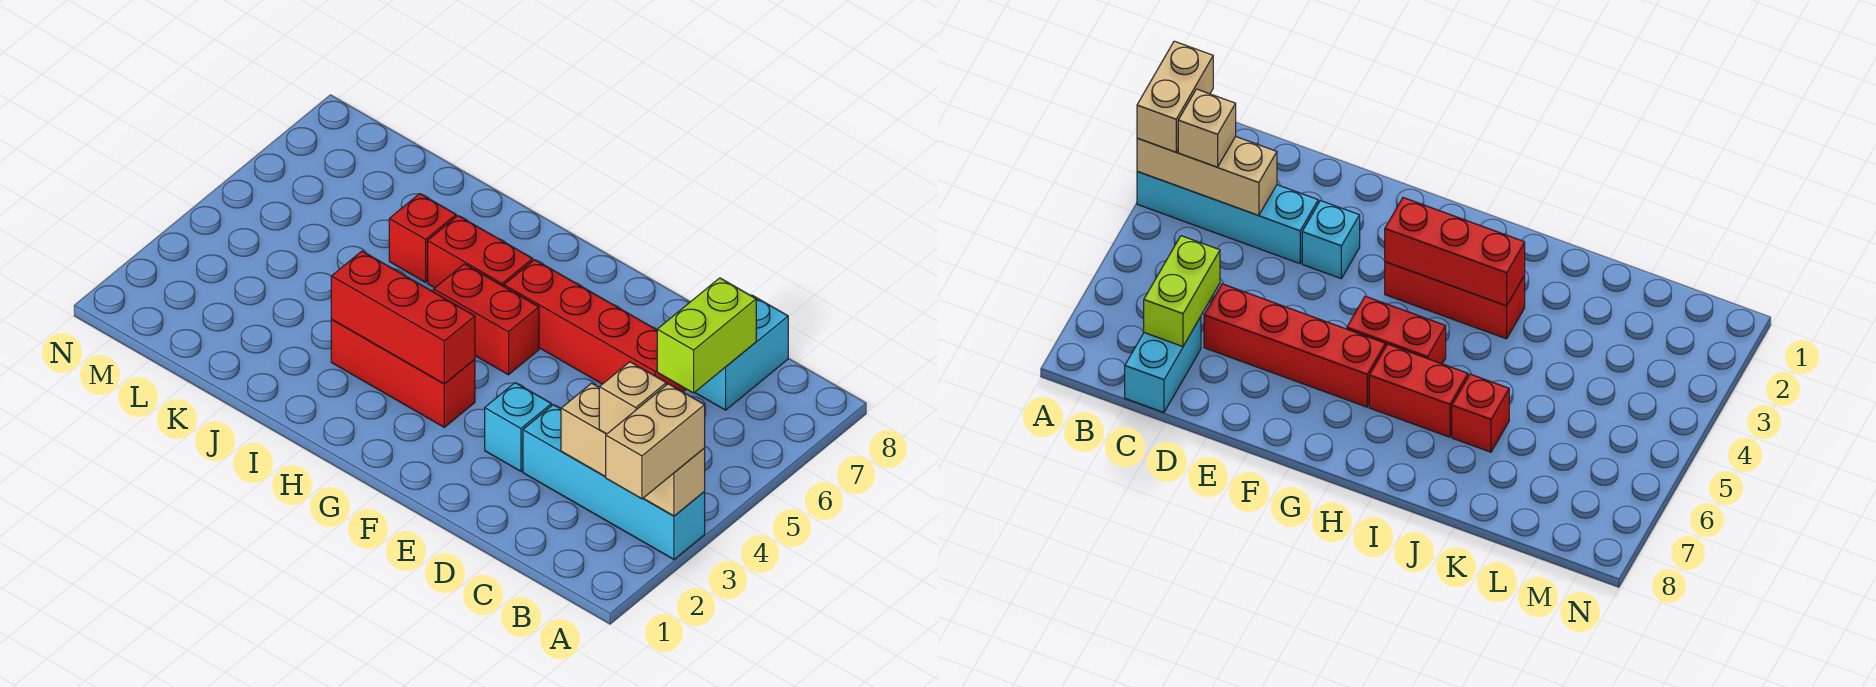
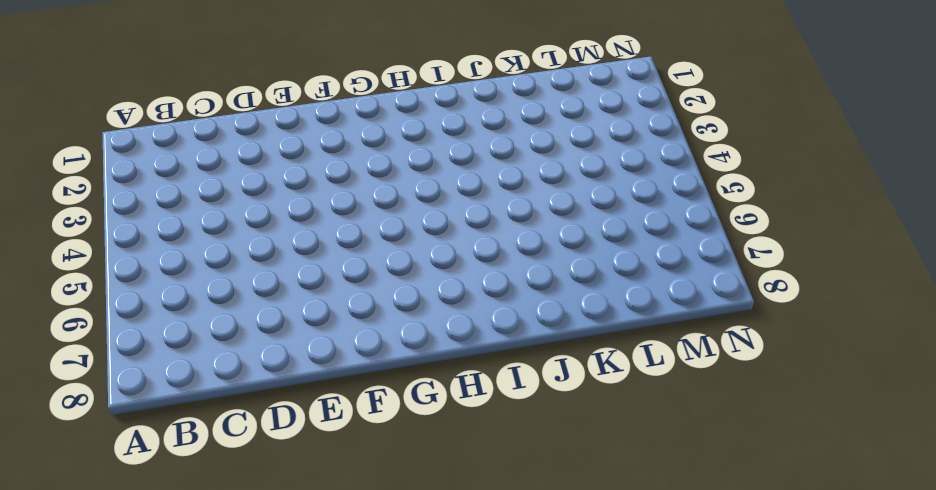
none -> cyan brick A3:D3 level 1
none -> cyan brick C7:C8 level 1
none -> red brick D6:G6 level 1

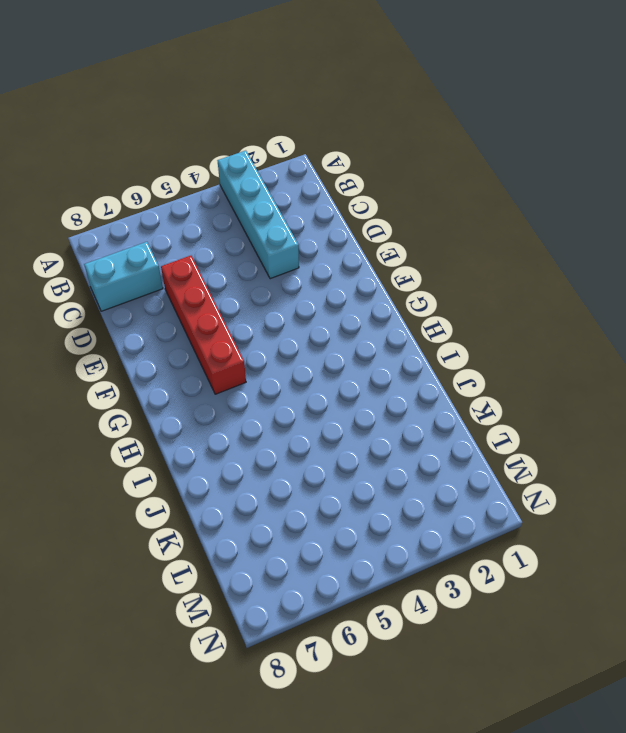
none -> cyan brick E3 level 1
none -> red brick G3:I3 level 1
none -> red brick G5:H5 level 1

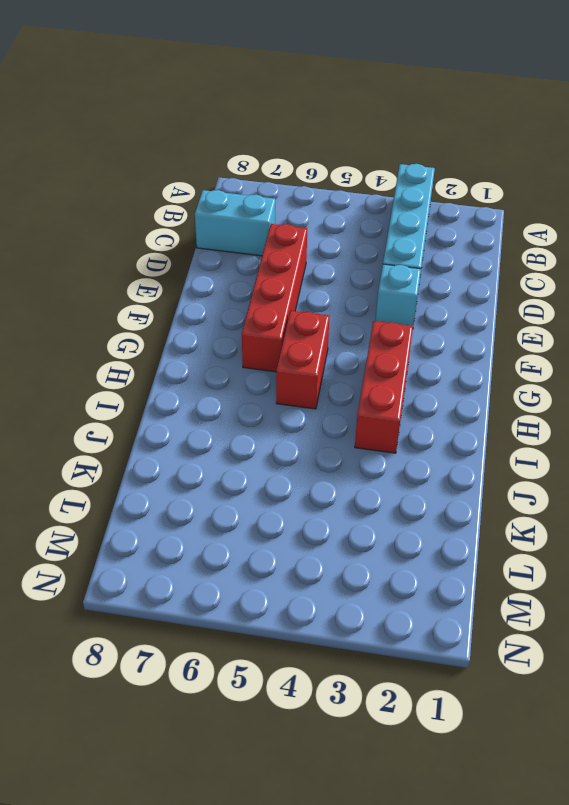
none -> red brick H6:I6 level 1
none -> red brick J6 level 1
none -> tan brick A3:C3 level 2

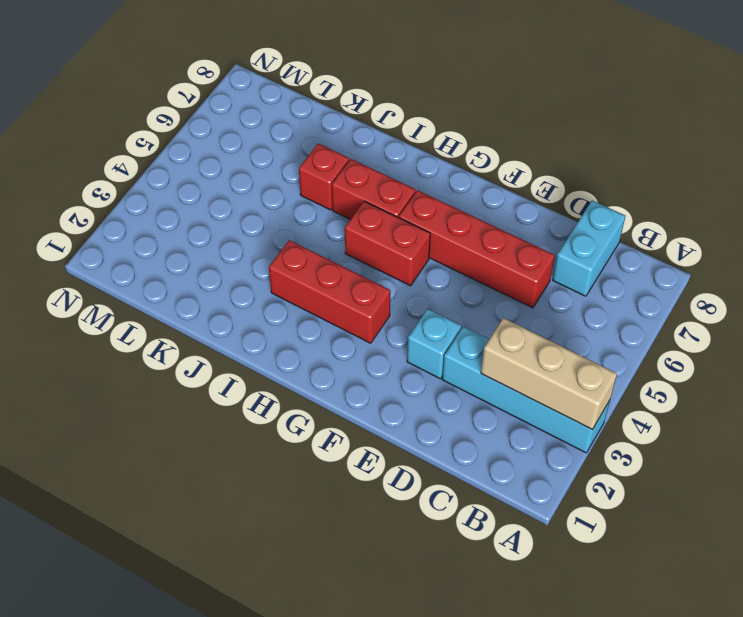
none -> lime brick C6:C7 level 2
none -> red brick G3:I3 level 2
none -> tan brick A2:A3 level 3

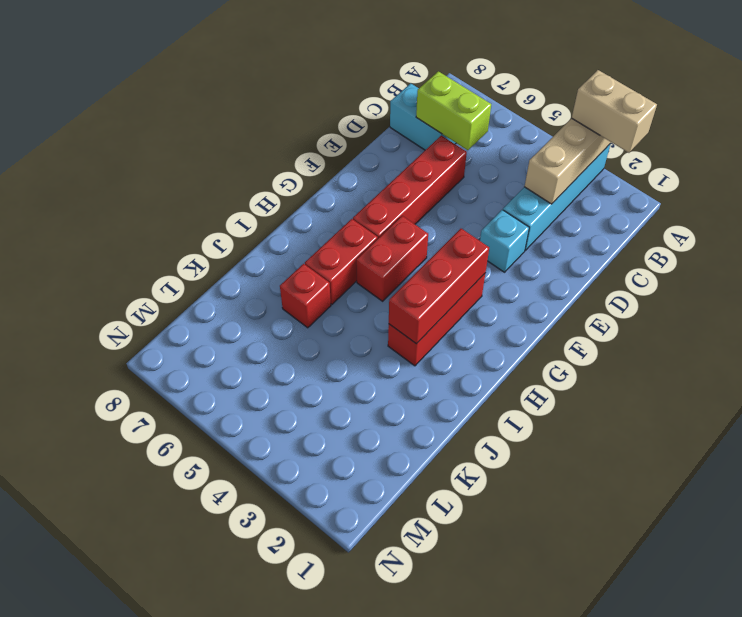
none -> tan brick B3 level 3

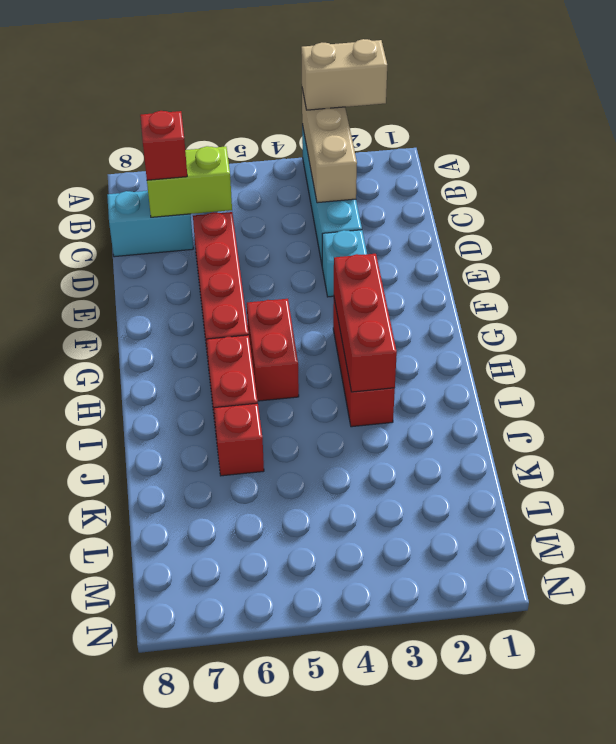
red brick C7 level 3 -> none
none -> tan brick B3 level 3

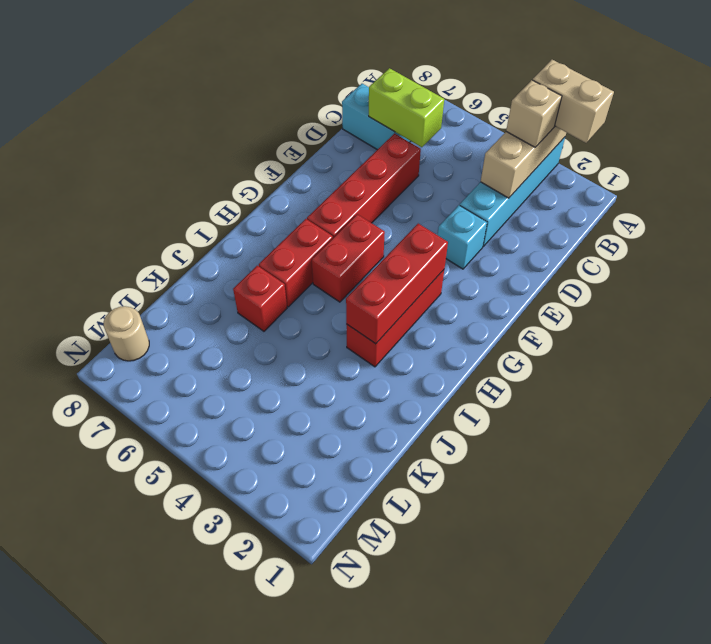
tan round brick M8 level 1 -> none

